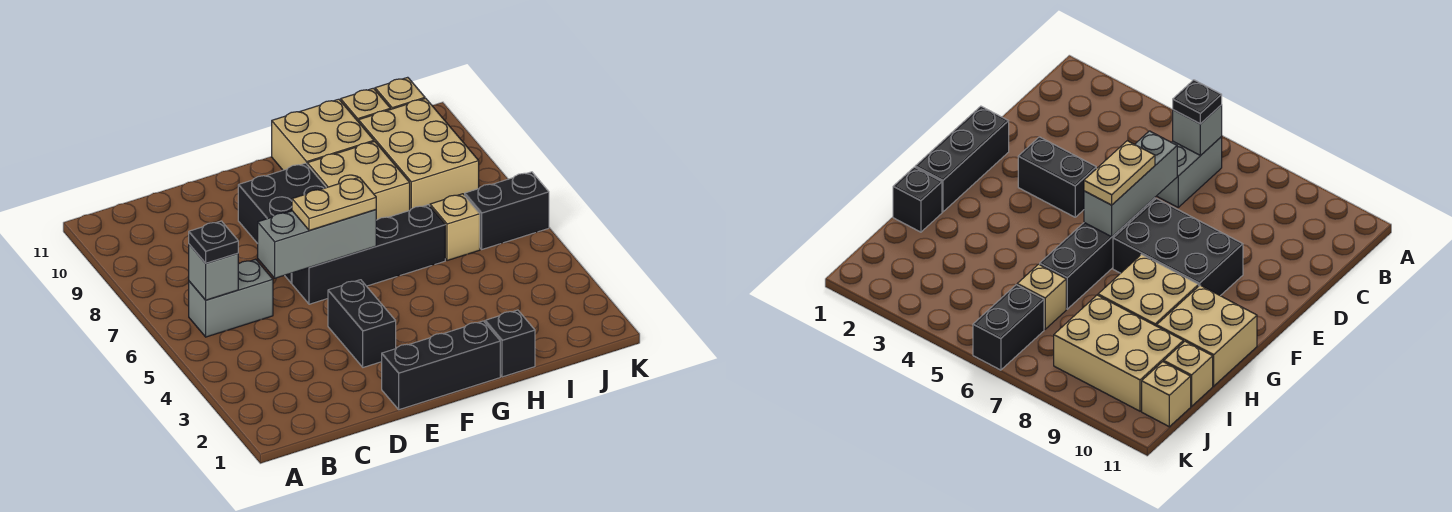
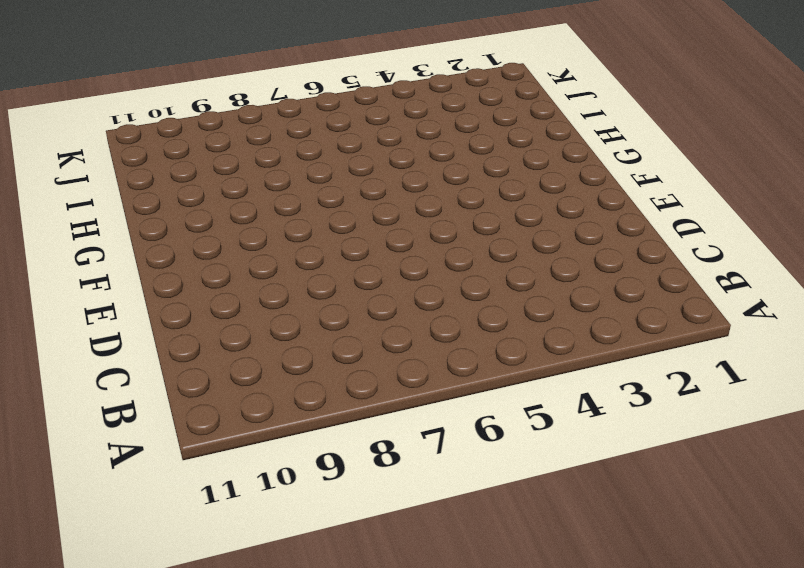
none -> grey brick B6:C6 level 1
none -> black brick E1:G1 level 1
none -> black brick E3:E4 level 1

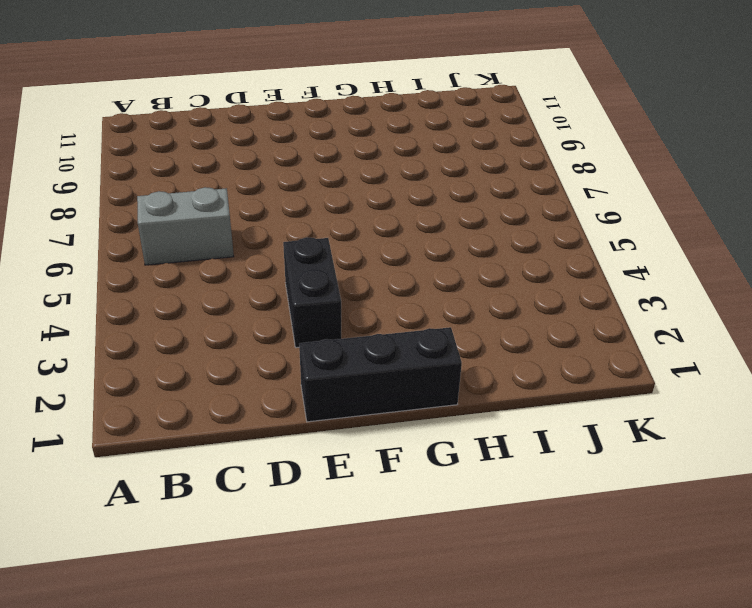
none -> black brick E6:H6 level 1
none -> black brick E7:F9 level 1
none -> tan brick G8:H9 level 1

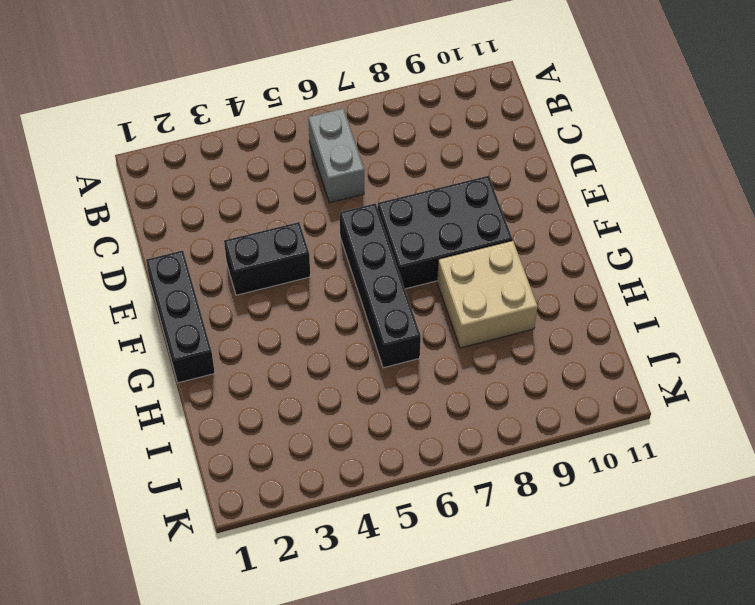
none -> tan brick G10:H11 level 1
none -> black brick H1 level 1
none -> tan brick I6 level 1

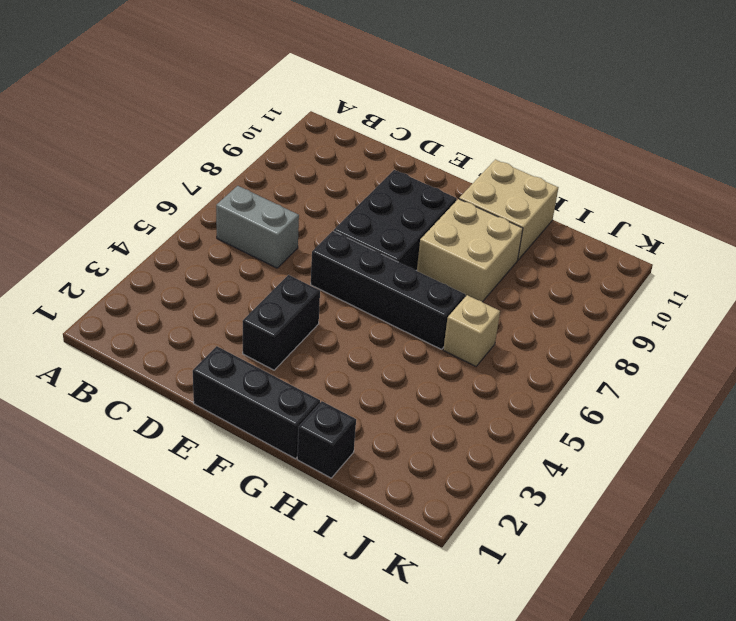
none -> tan brick I8:J10 level 1
none -> tan brick I11 level 1
none -> black brick J6:K6 level 1

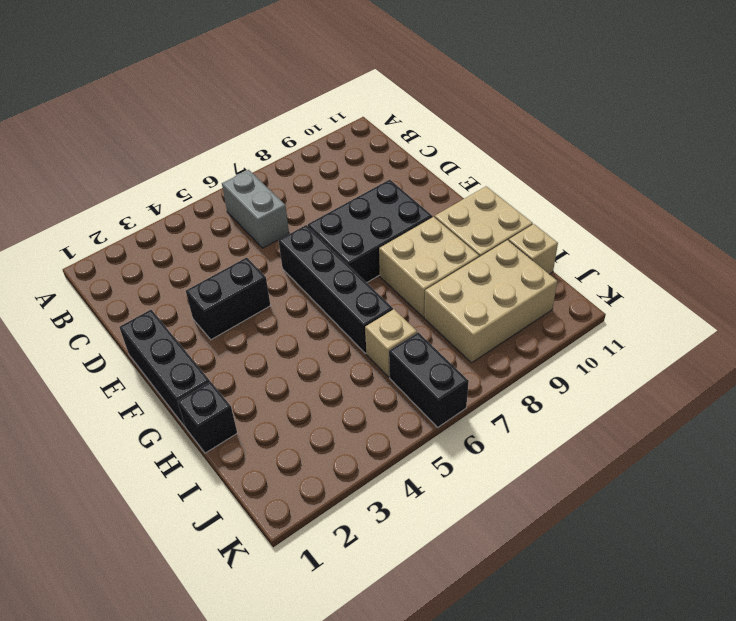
none -> tan brick J11 level 1
none -> grey brick B6 level 2
none -> grey brick D6:F6 level 2

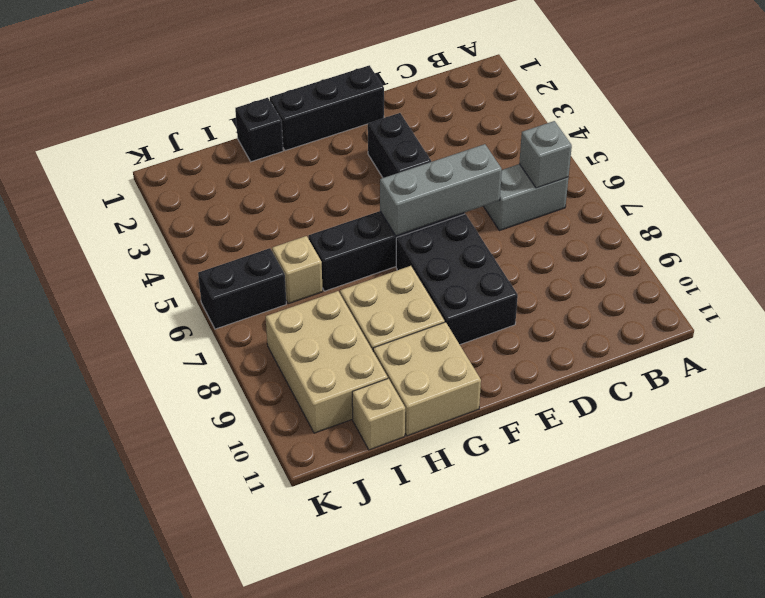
none -> tan brick J11 level 1
none -> black plate B6 level 3
none -> tan plate E6:F6 level 3

